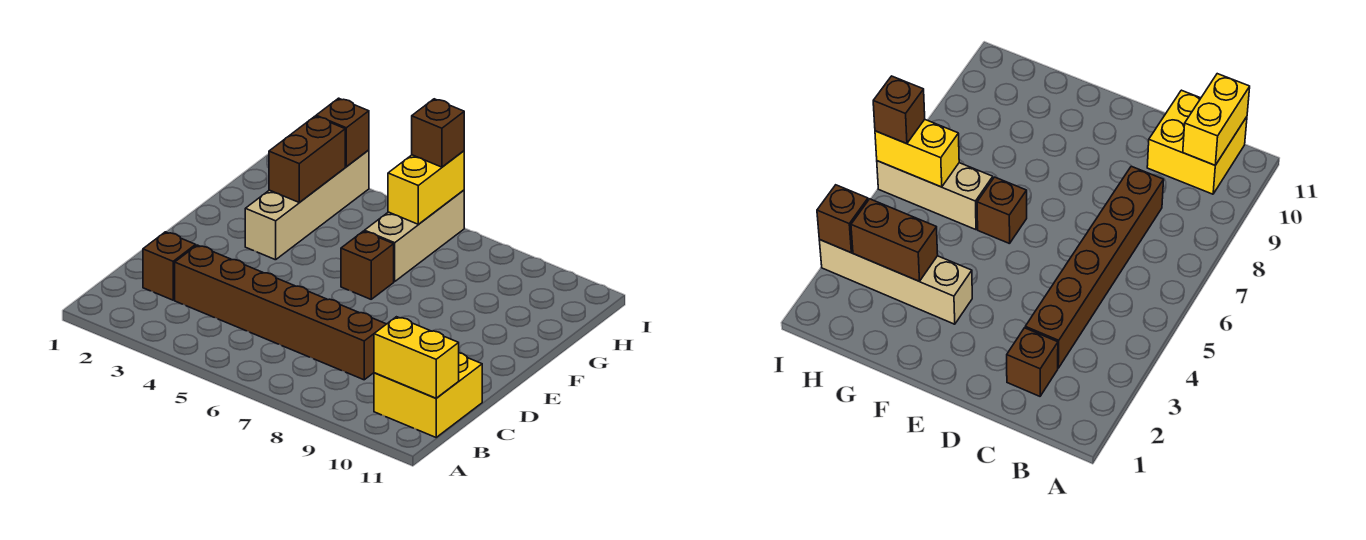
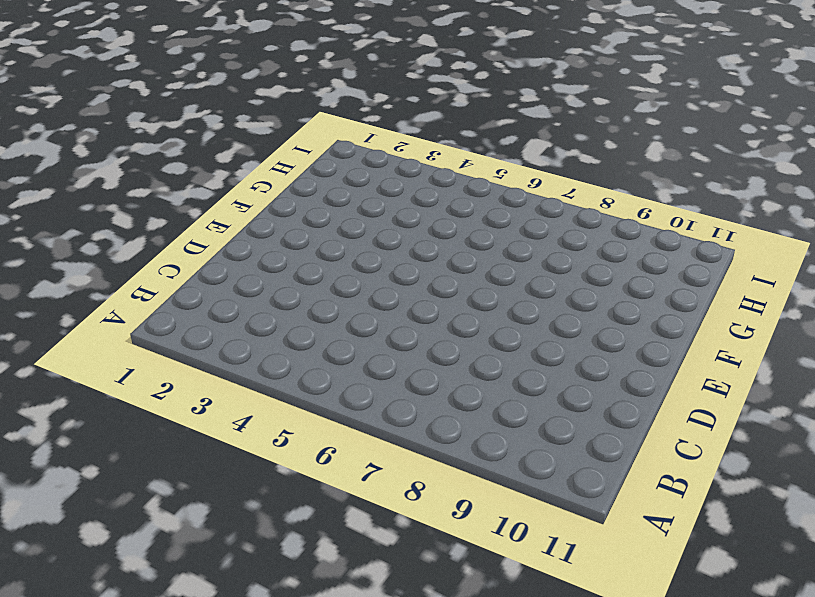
none -> yellow brick B10:C11 level 1
none -> brown brick C2 level 1

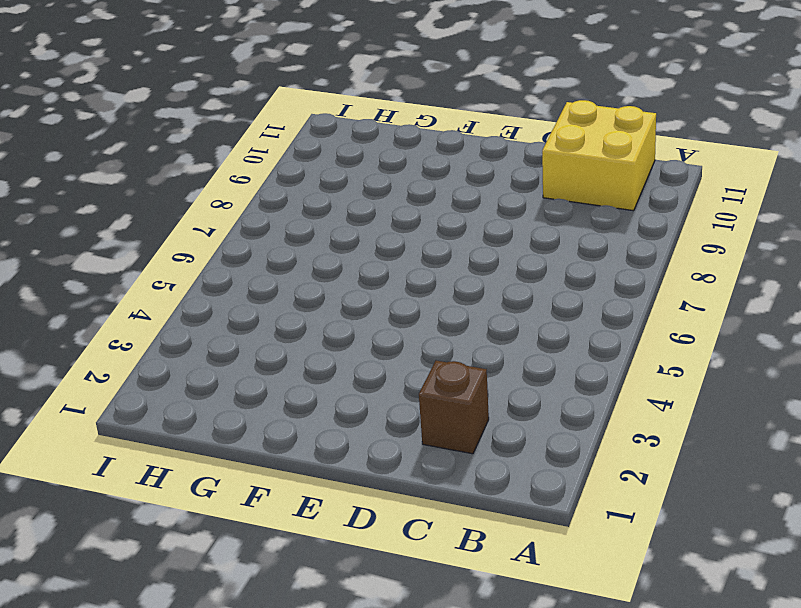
none -> brown brick C3:C8 level 1
none -> tan brick F3:I3 level 1

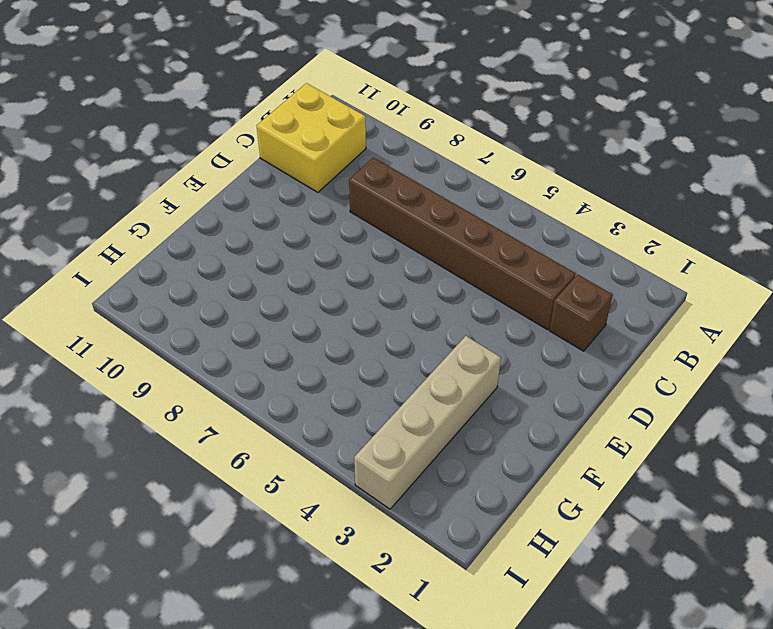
none -> brown brick F6 level 1
none -> tan brick G6:I6 level 1

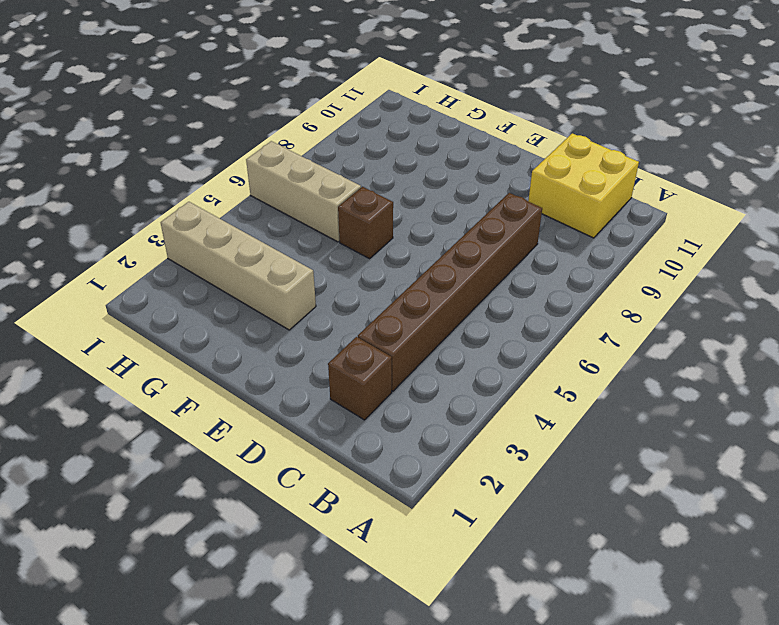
none -> yellow brick B10:B11 level 2
none -> brown brick G3:H3 level 2

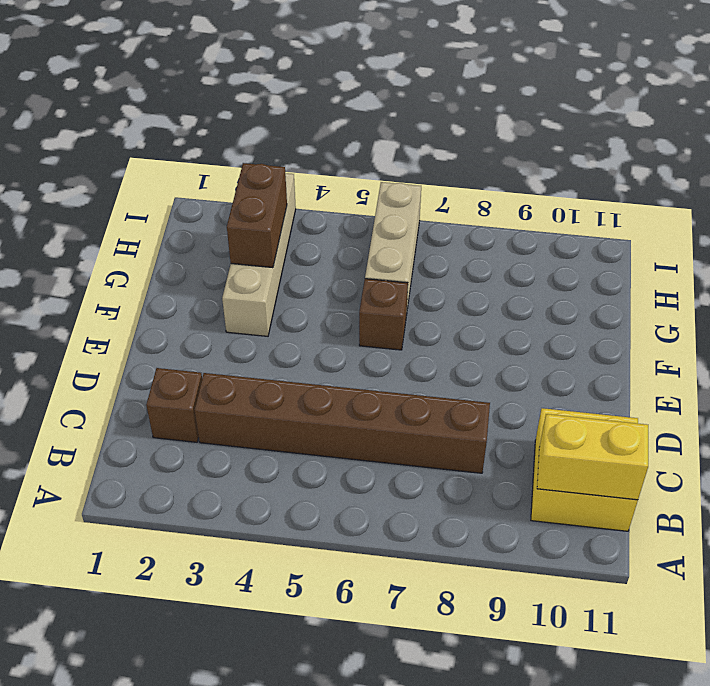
none -> yellow brick H6:I6 level 2
none -> brown brick I3 level 2

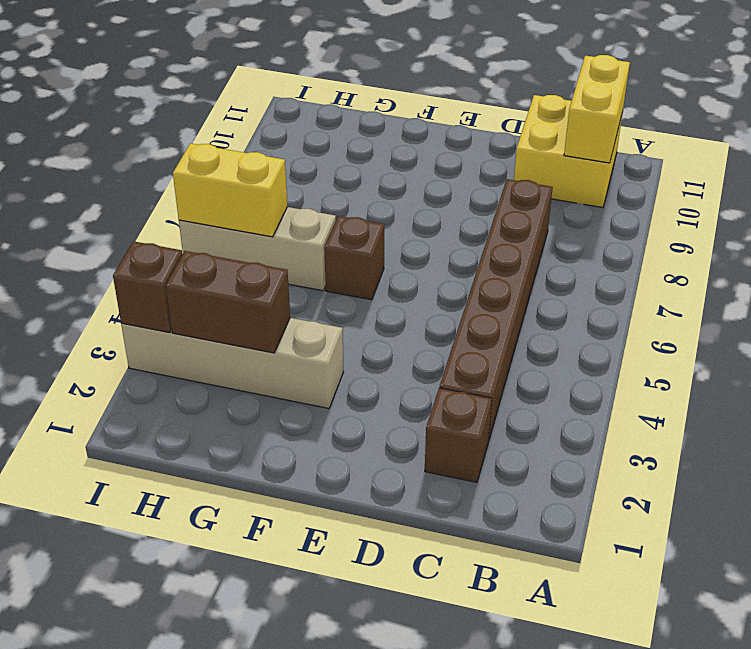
none -> brown brick I6 level 3

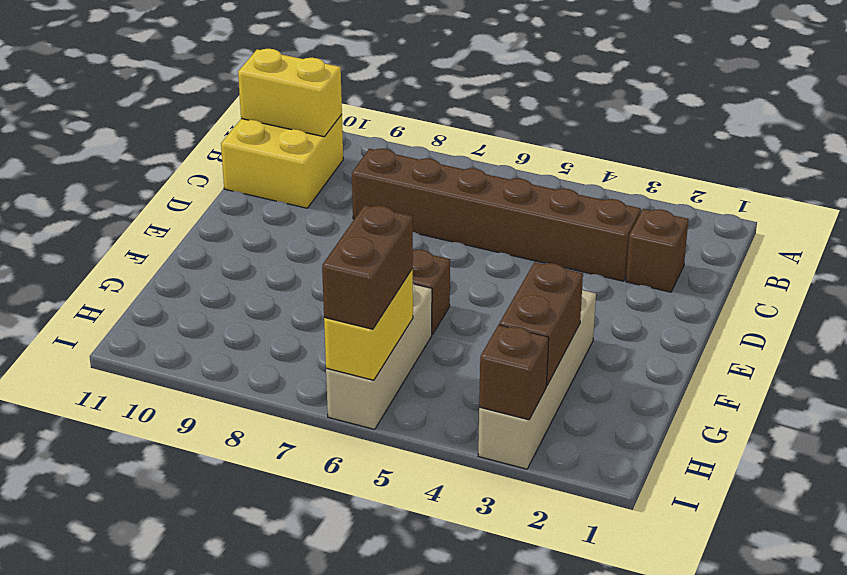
brown brick H6:I6 level 3 -> brown brick I6 level 3

